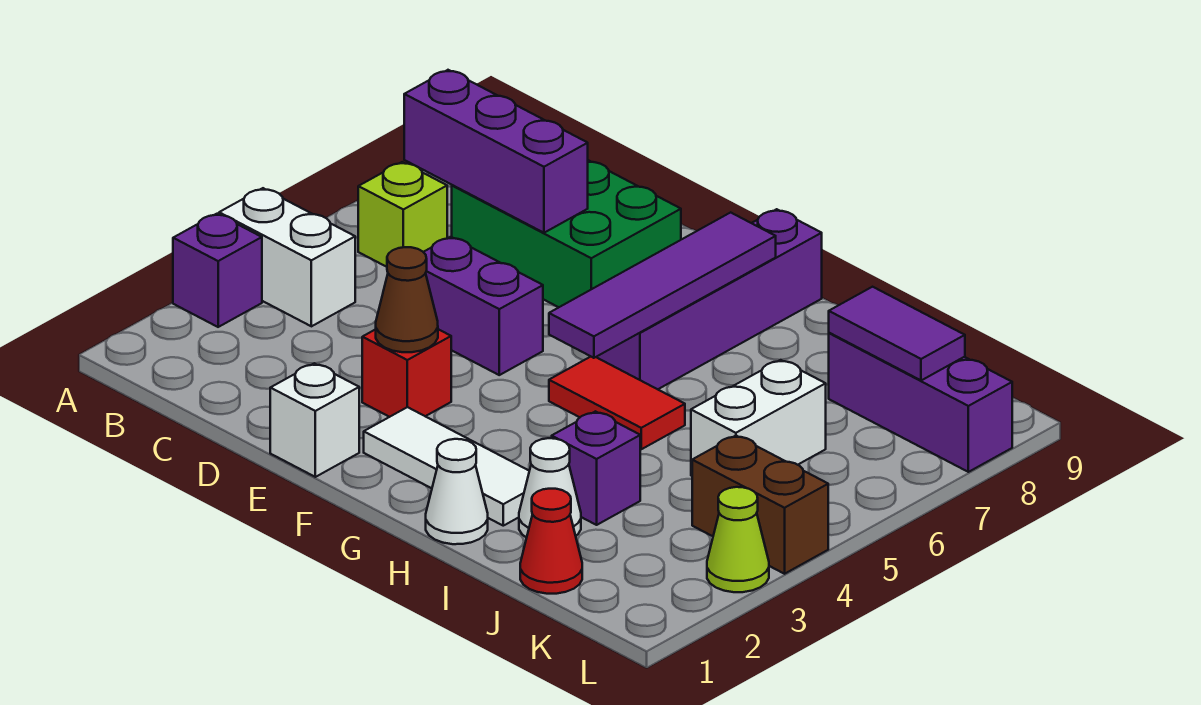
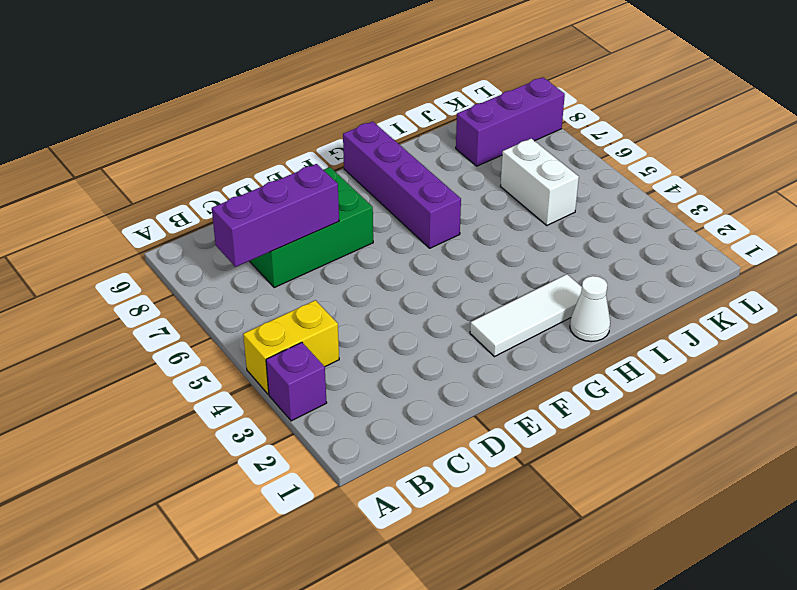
yellow brick A4:B4 level 1 -> white brick A4:B4 level 1
none -> lime brick B6 level 1
none -> purple brick D5:E5 level 1
none -> white brick E1 level 1

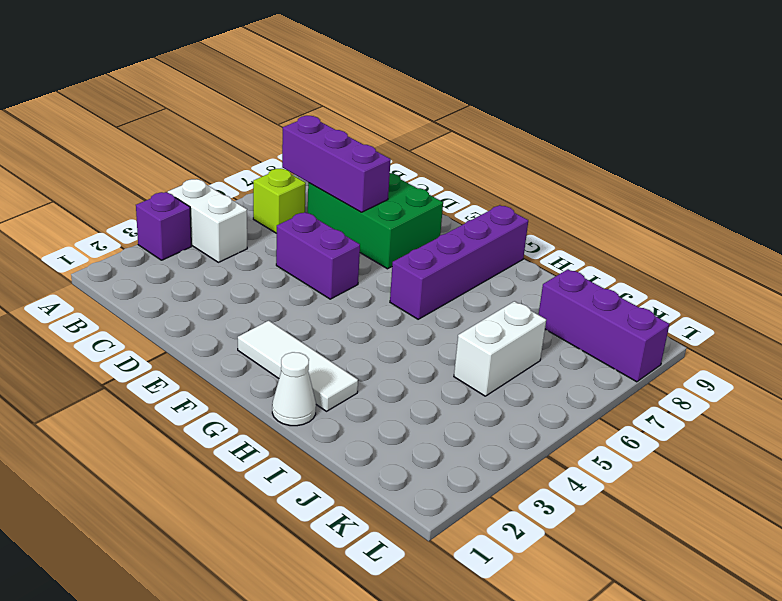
none -> white brick E1 level 1
none -> red brick E3 level 1
none -> red tile G5:H5 level 1

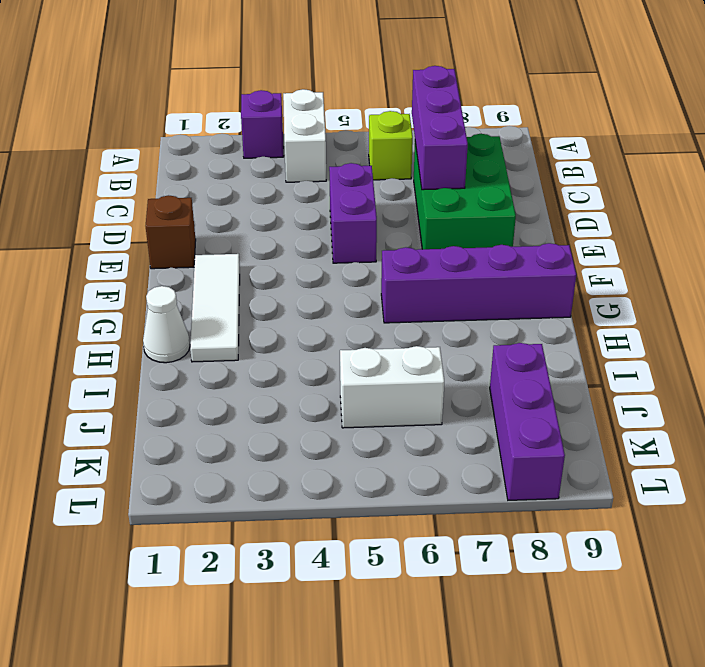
brown brick E1 level 1 -> white brick E1 level 1
none -> red brick E3 level 1
none -> red tile G5:H5 level 1
none -> white cone I2 level 1

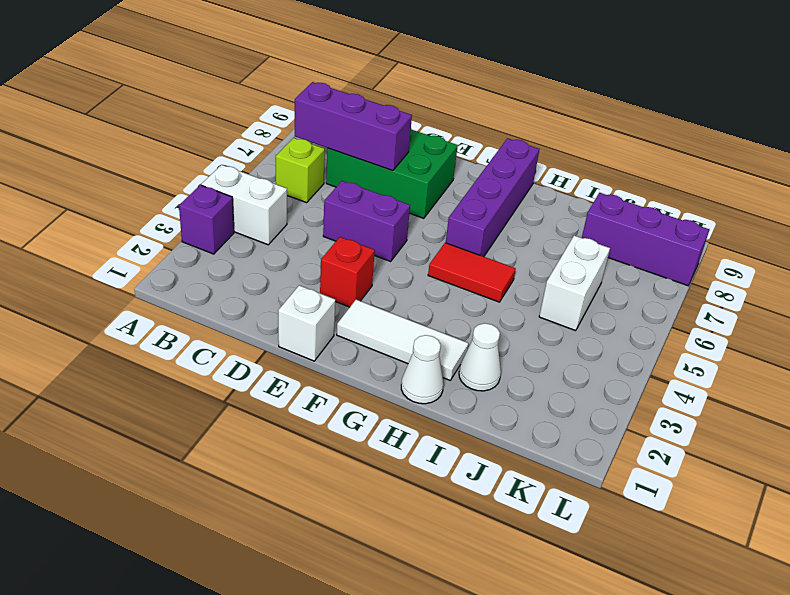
none -> purple brick I3 level 1
none -> red cone J1 level 1
none -> brown brick K4:L4 level 1

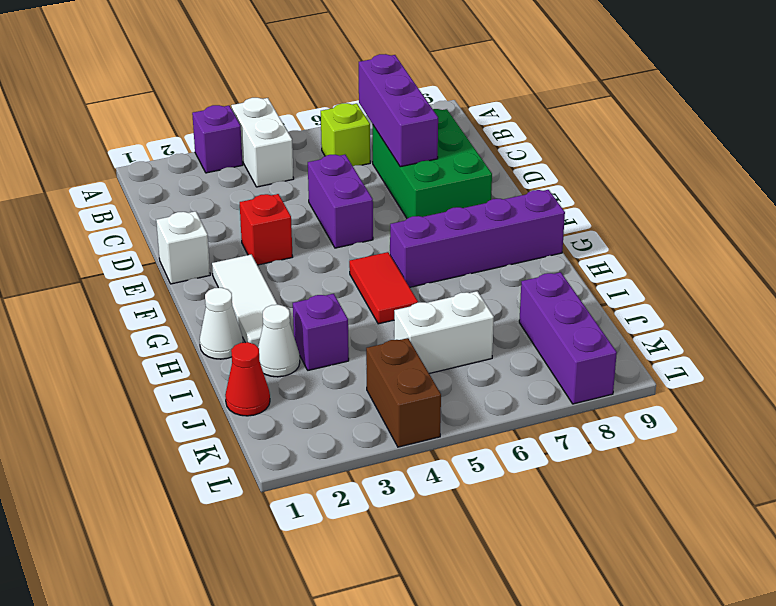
none -> lime cone L3 level 1
none -> brown cone E3 level 2
none -> purple tile G5:G8 level 2

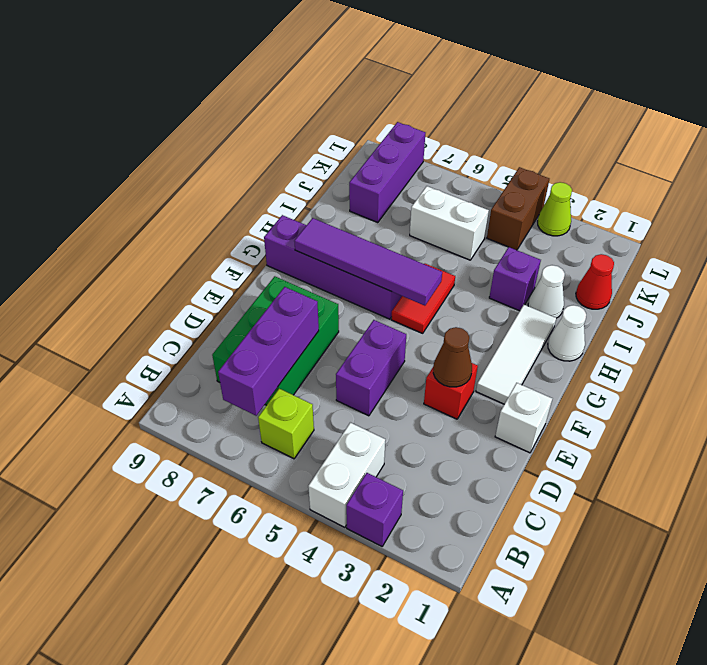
none -> purple tile J8:K8 level 2

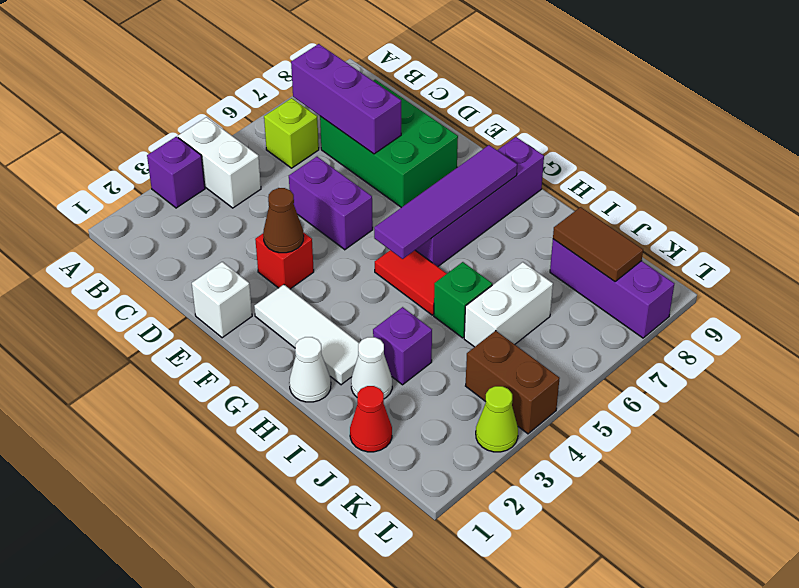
green brick I5 level 1 -> none
brown tile J8:K8 level 2 -> purple tile J8:K8 level 2

